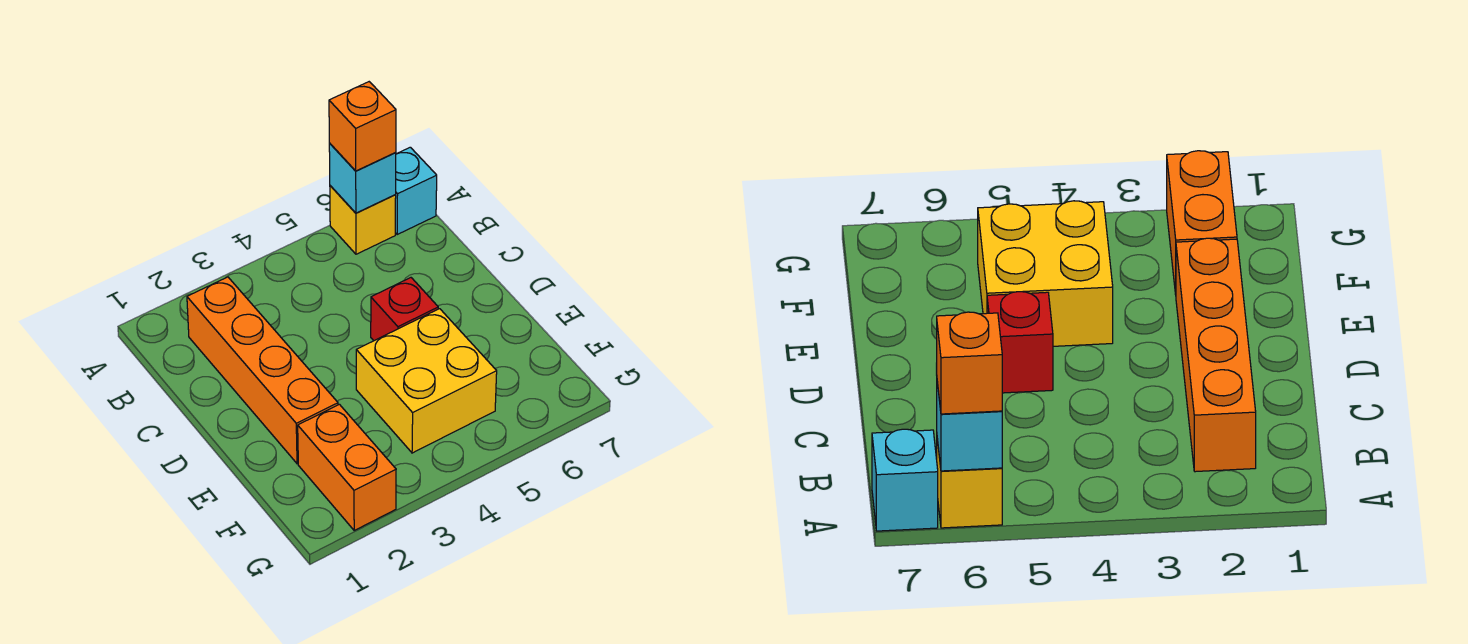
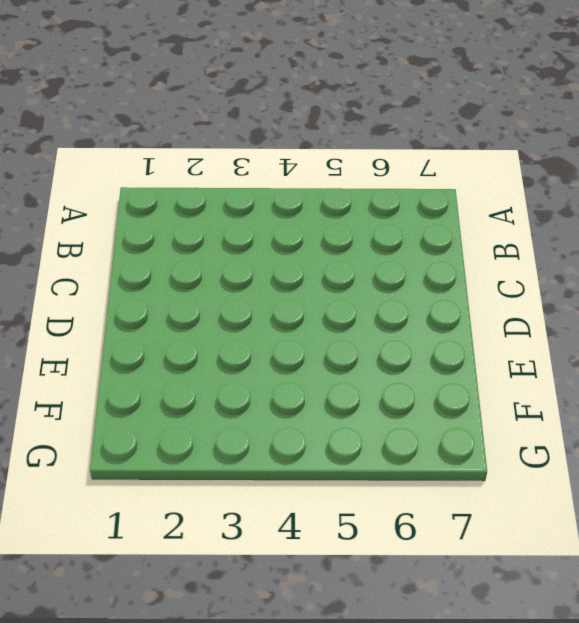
none -> yellow brick A6 level 1
none -> cyan brick A7 level 1

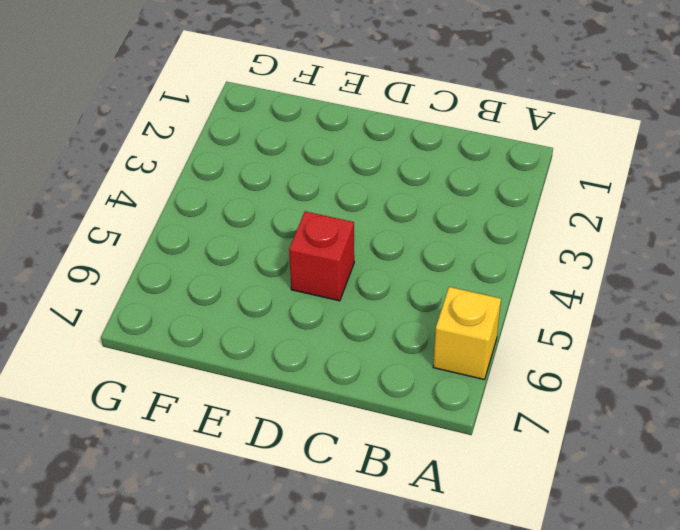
none -> cyan brick A7 level 1
none -> orange brick B2:E2 level 1

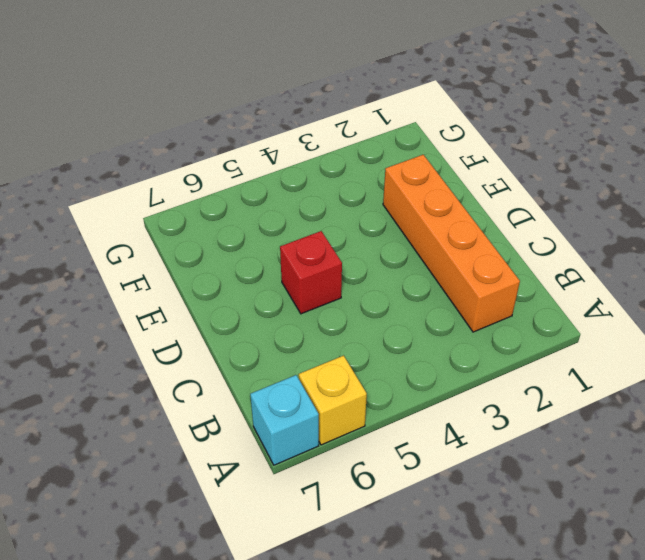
none -> yellow brick E4:F5 level 1
none -> orange brick F2:G2 level 1

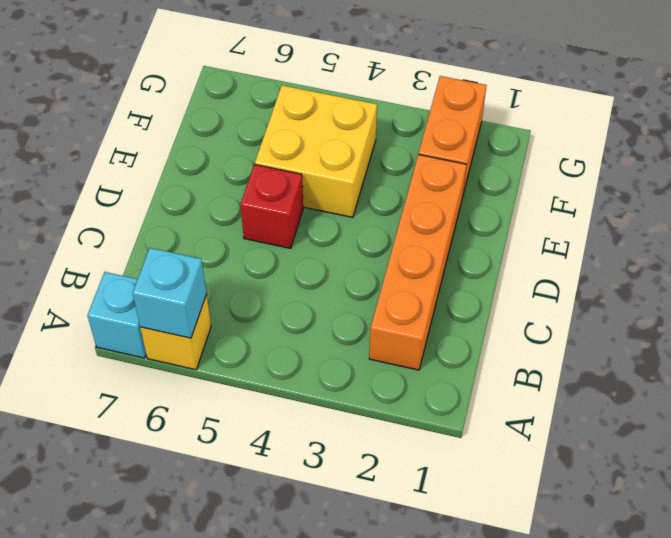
none -> orange brick A6 level 3

